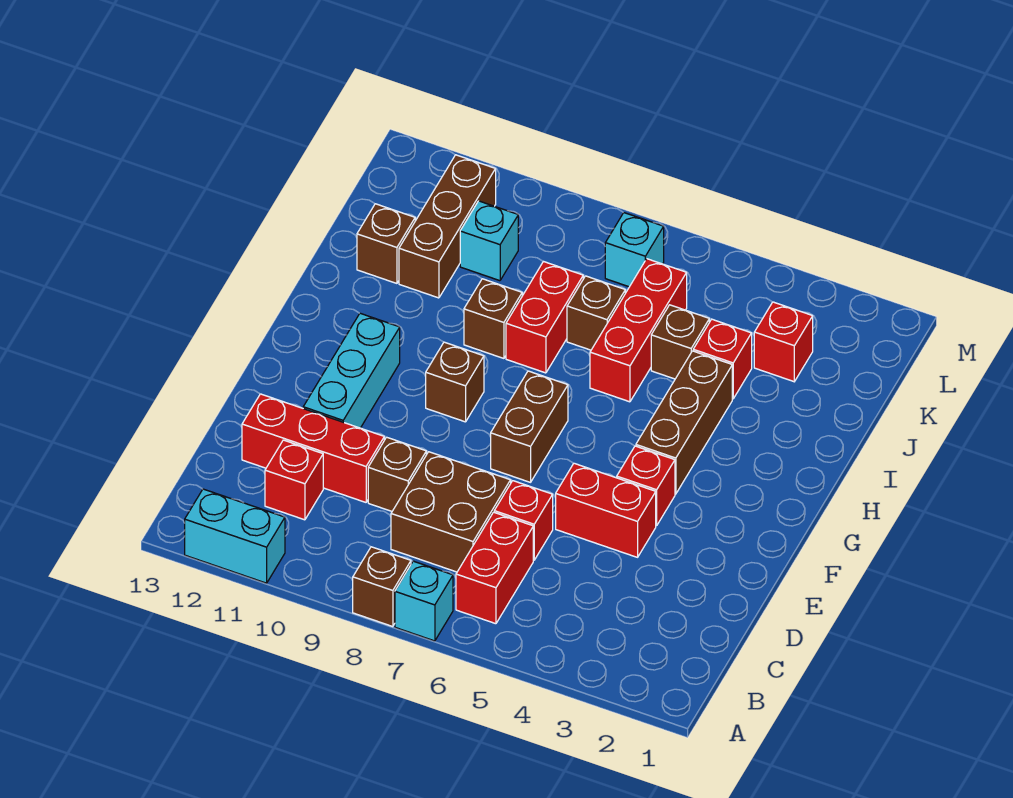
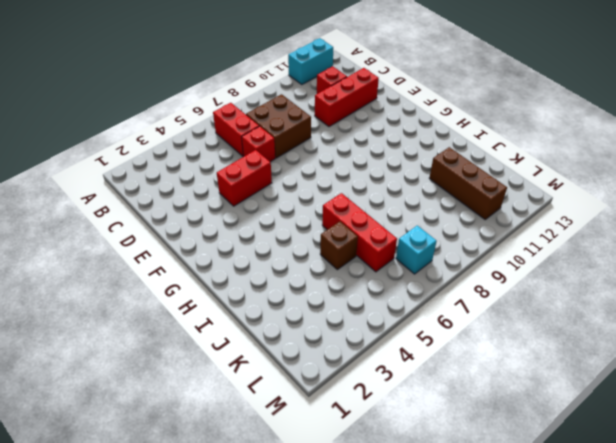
none -> cyan brick A7 level 1
none -> brown brick A8 level 1
none -> brown brick D9 level 1

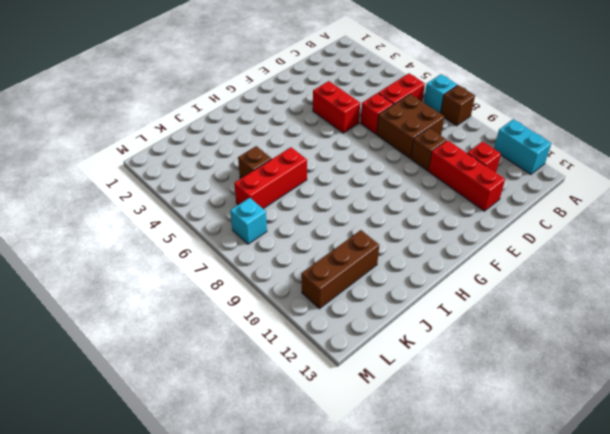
none -> cyan brick E11:G11 level 1
none -> red brick F4 level 1
none -> brown brick F7:G7 level 1

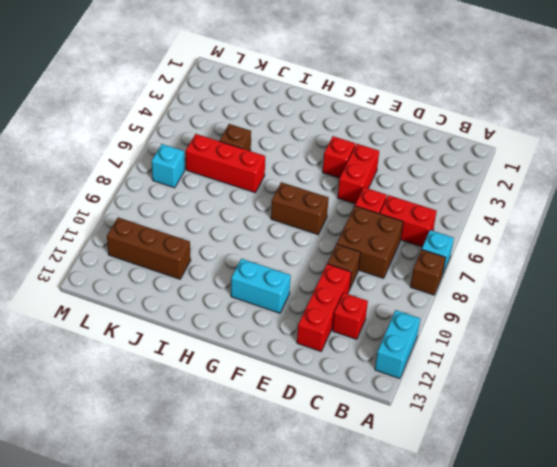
cyan brick F11:G11 level 1 -> cyan brick E11:G11 level 1
none -> brown brick G4:I4 level 1
none -> brown brick G9 level 1
none -> red brick I8:J8 level 1

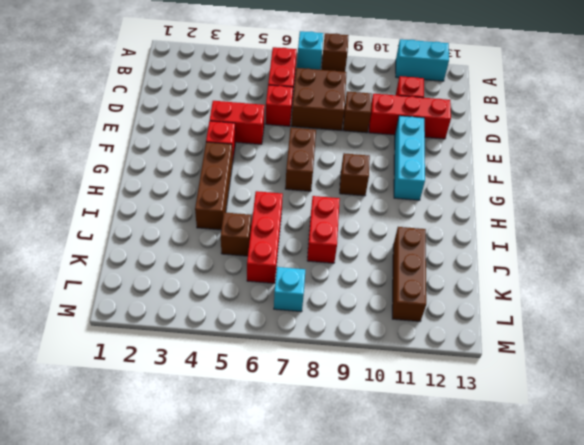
none -> brown brick I9 level 1
none -> red brick J4 level 1
none -> brown brick J7 level 1

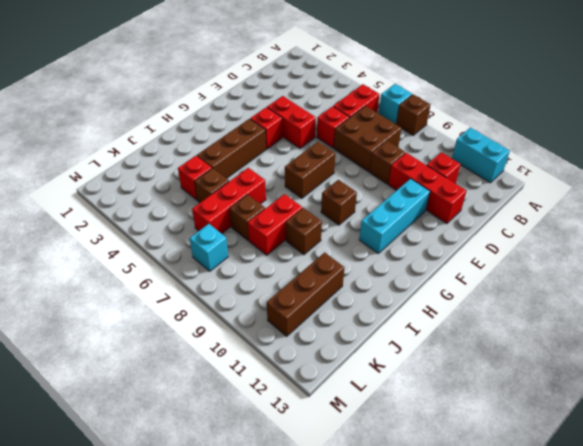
none -> brown brick J12 level 1
none -> red brick K3 level 1
none -> cyan brick K10 level 1

